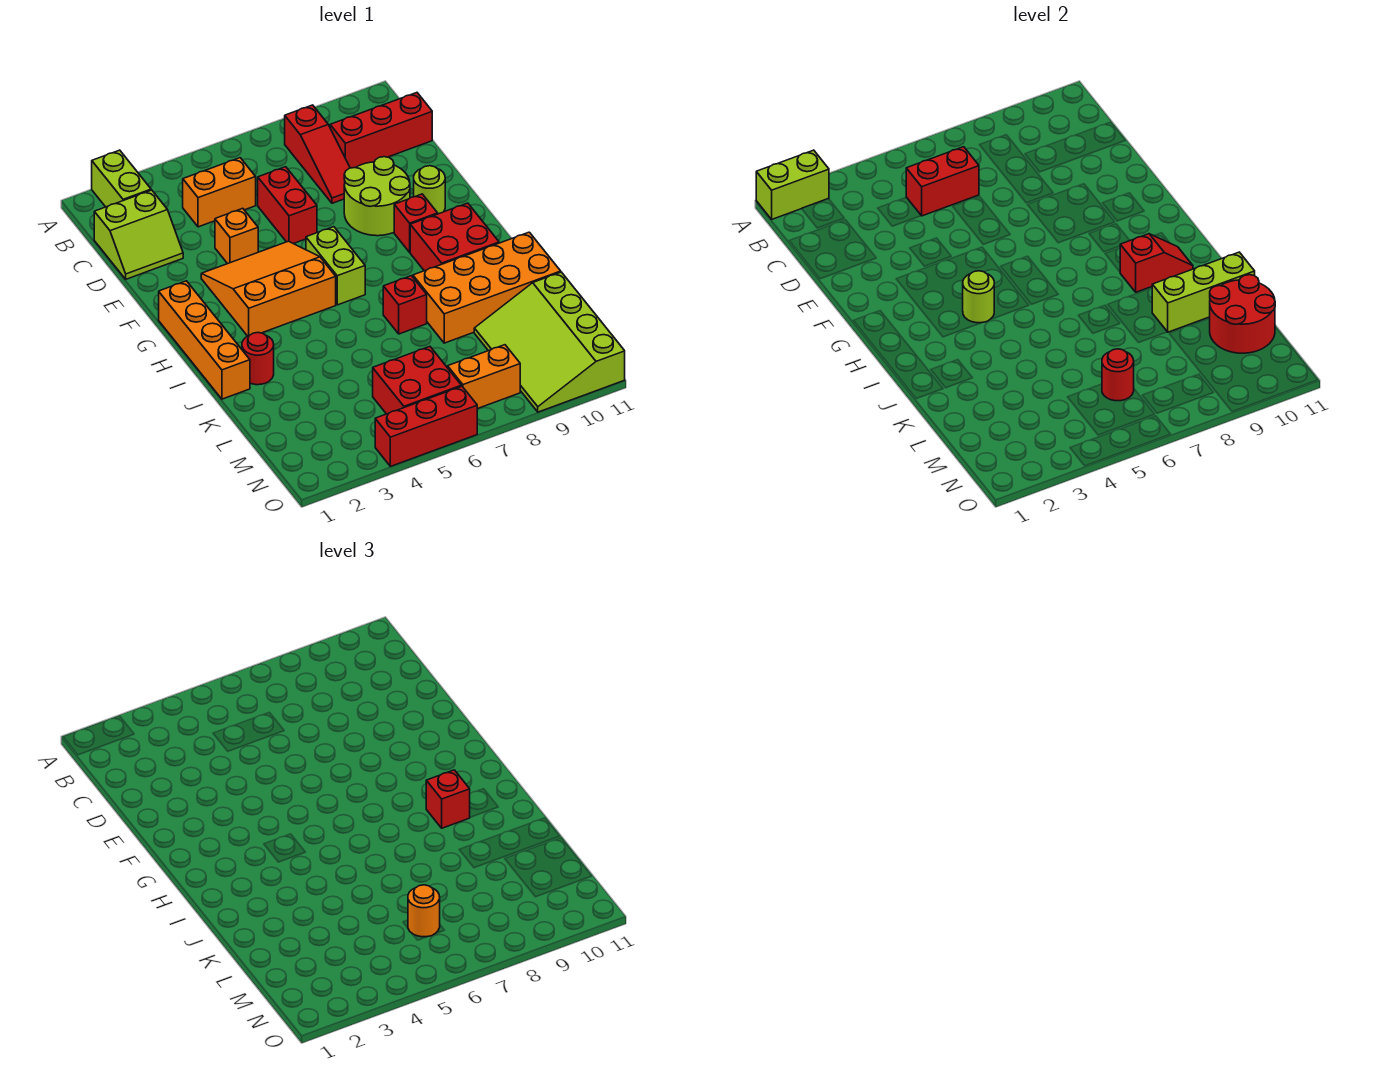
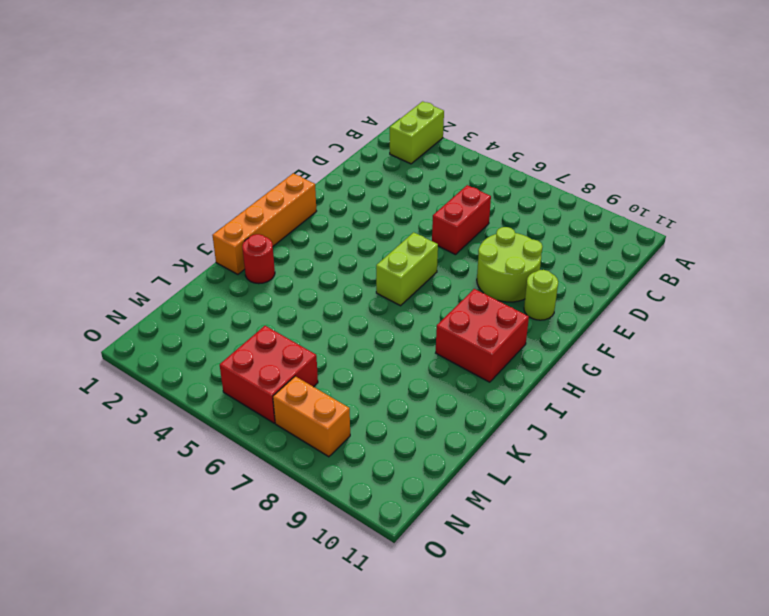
none -> red slope B8:D8 level 1 top B
none -> lime slope C1:D2 level 1 top C
none -> orange brick C4:C5 level 1
none -> red brick C9:C11 level 1

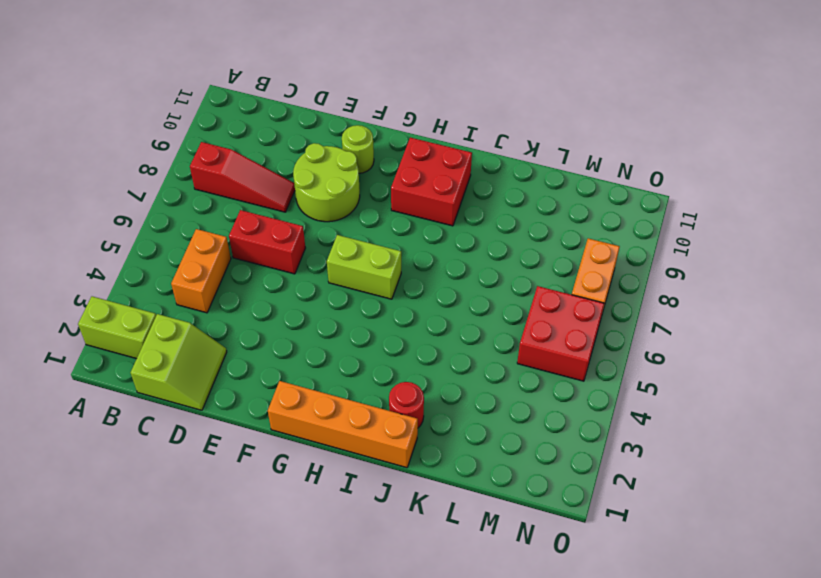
none -> red brick C9:C11 level 1
none -> orange brick E4 level 1
none -> orange slope F3:H5 level 1 top H
none -> red brick G9 level 1

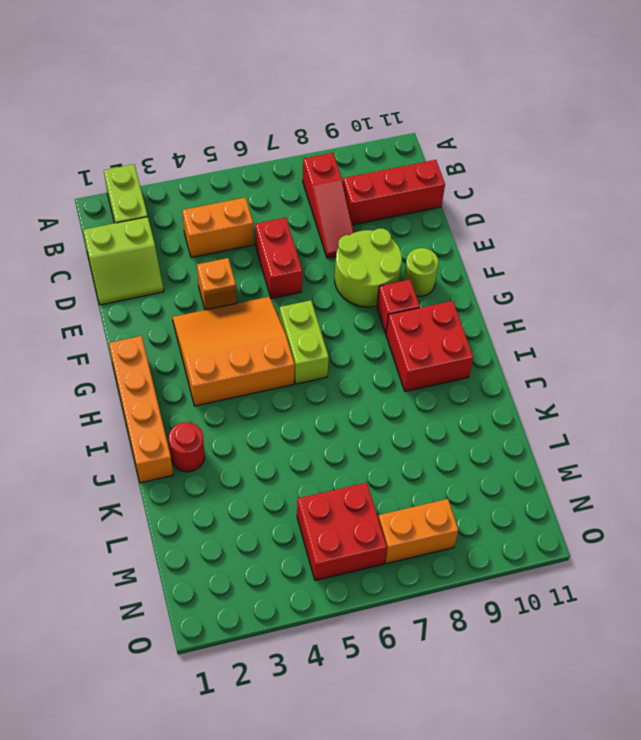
none -> red brick J7 level 1
none -> orange brick J8:K11 level 1
none -> lime slope L9:O11 level 1 top 11
none -> red brick O4:O6 level 1

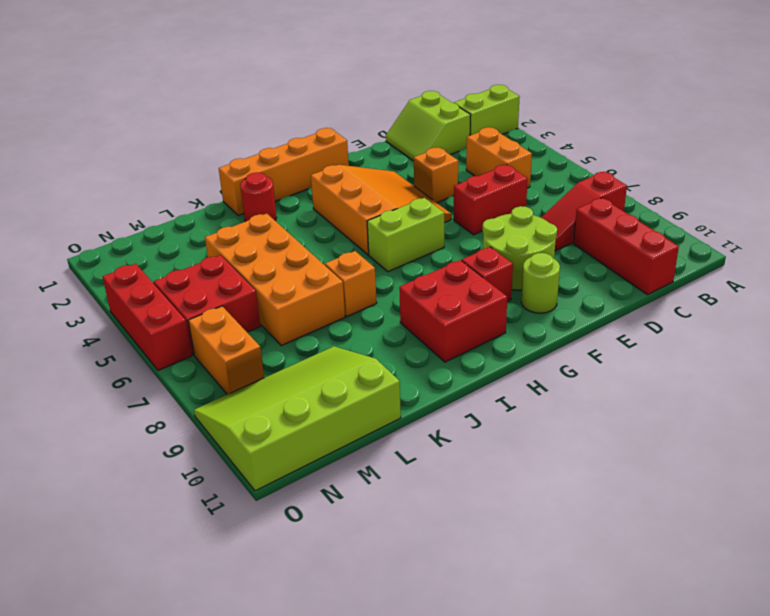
orange brick J7 level 1 -> red brick J7 level 1
orange brick K4:L7 level 1 -> orange brick J8:K11 level 1
none -> lime brick A1:A2 level 2
none -> red brick C5:C6 level 2
none -> lime round brick H4 level 2
none -> red slope I9:I10 level 2 top 9

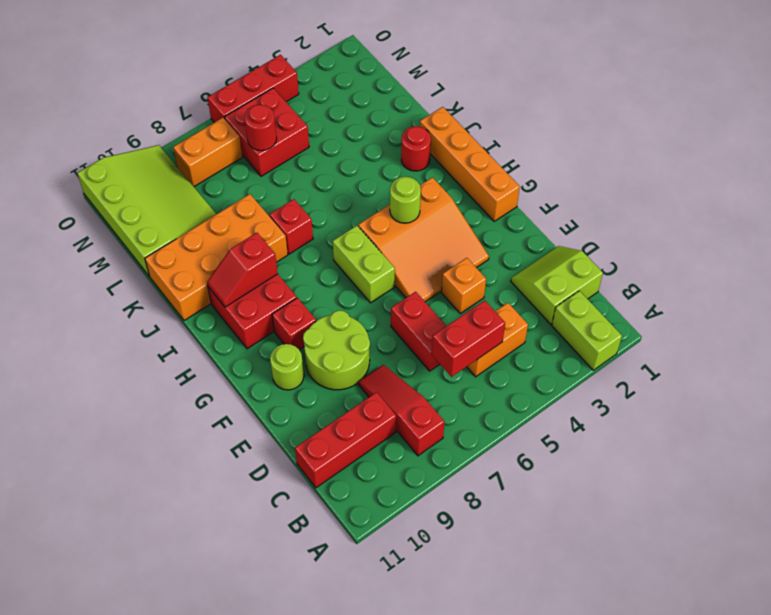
none -> lime brick A1:A2 level 2
none -> lime brick K9:K11 level 2
none -> red round brick L10:M11 level 2
none -> red brick I9 level 3

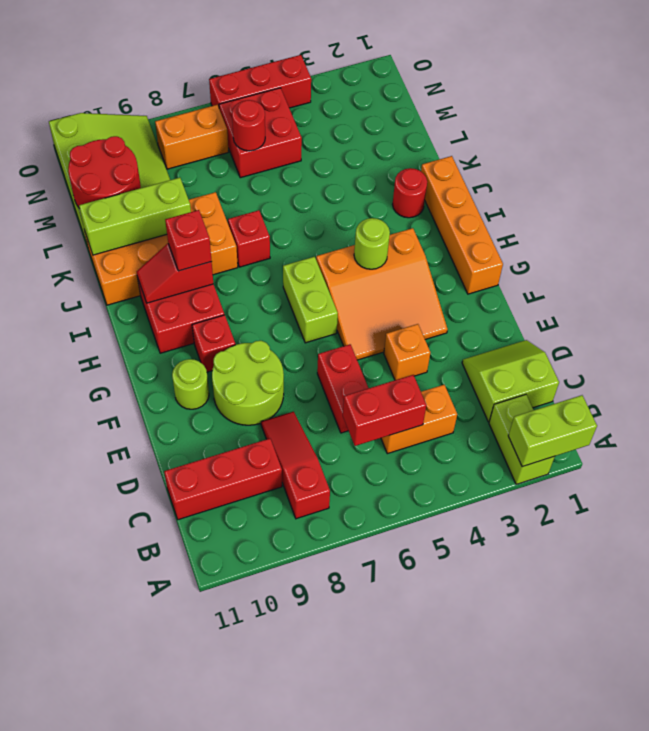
none -> orange round brick M6 level 3

